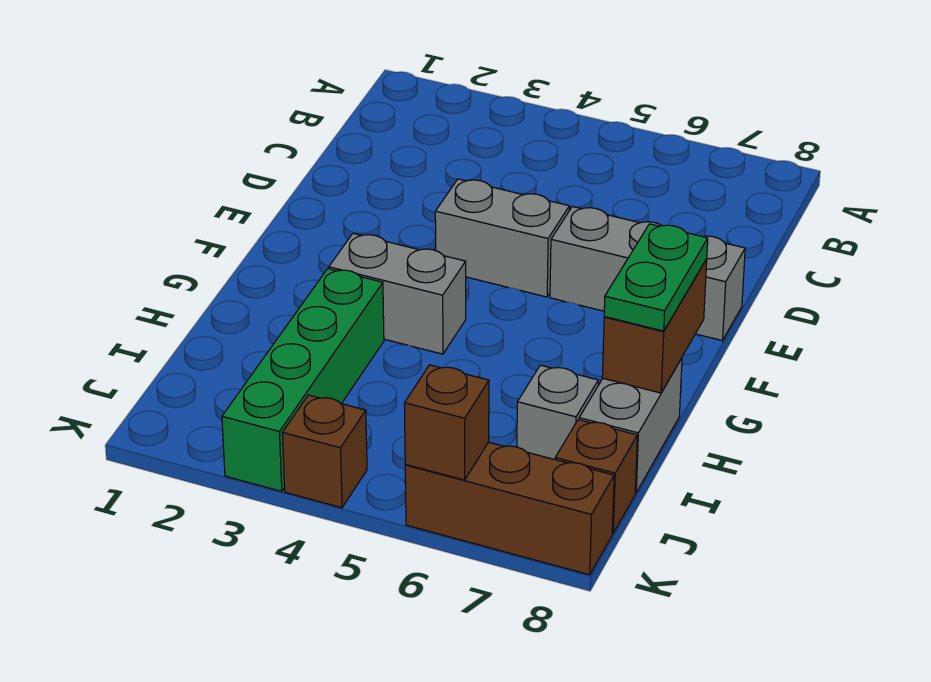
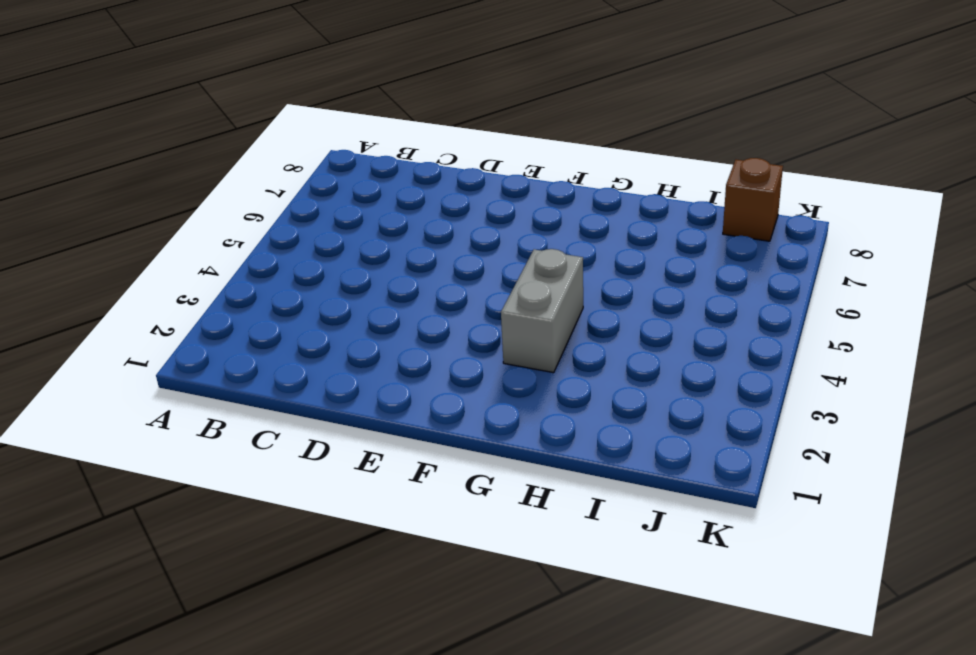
none -> grey brick E4:E5 level 1
none -> grey brick E6:E8 level 1
none -> green brick H3:K3 level 1

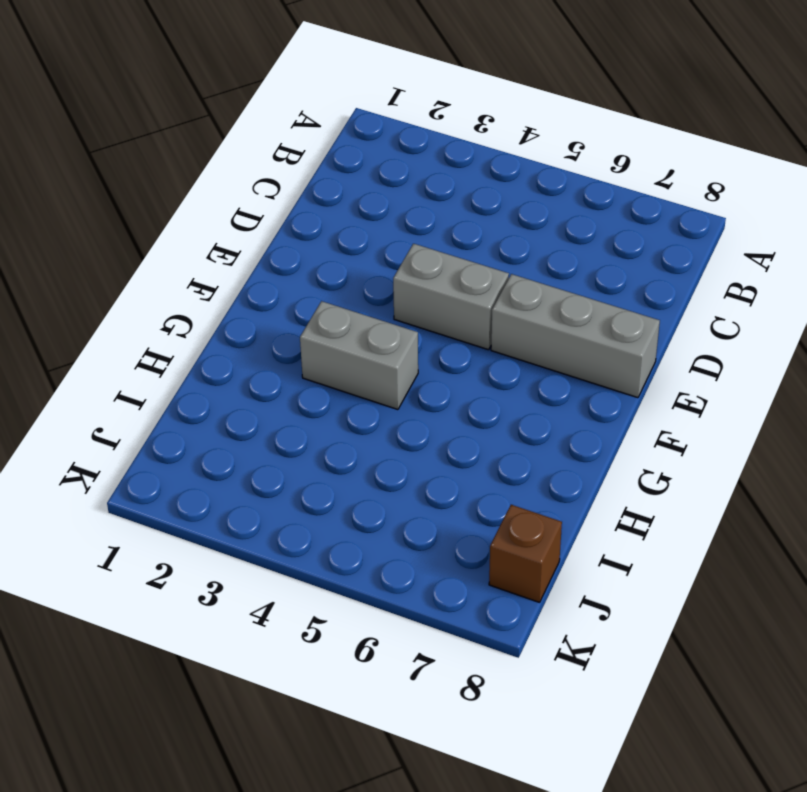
none -> green brick H3:K3 level 1
none -> grey brick H8:I8 level 1
none -> grey brick I7 level 1

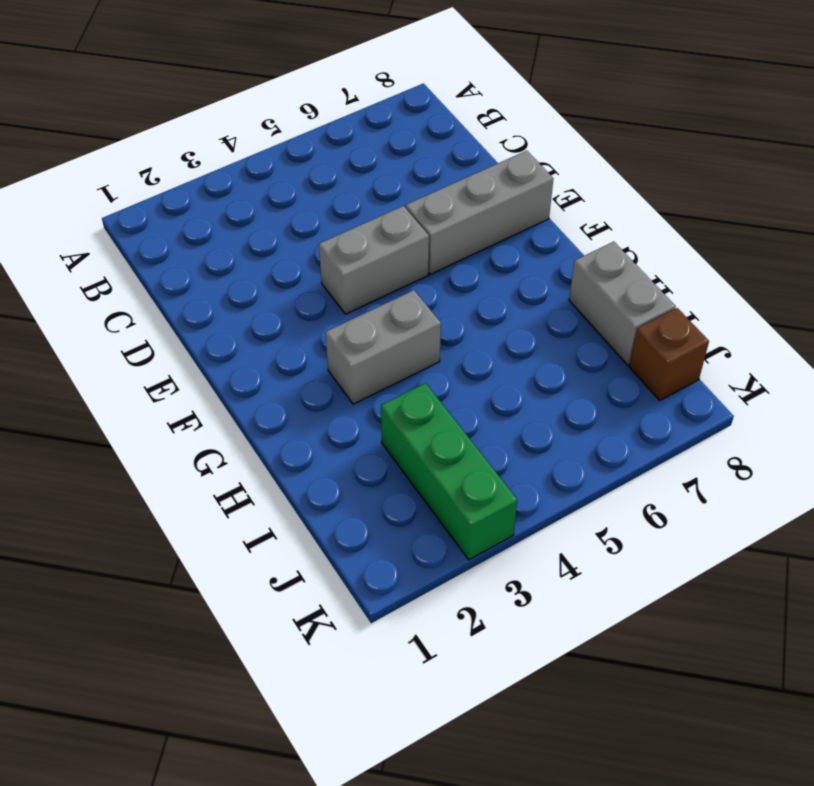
green brick I3:K3 level 1 -> green brick H3:K3 level 1
none -> grey brick I7 level 1
none -> brown brick K4 level 1
none -> brown brick K6:K8 level 1

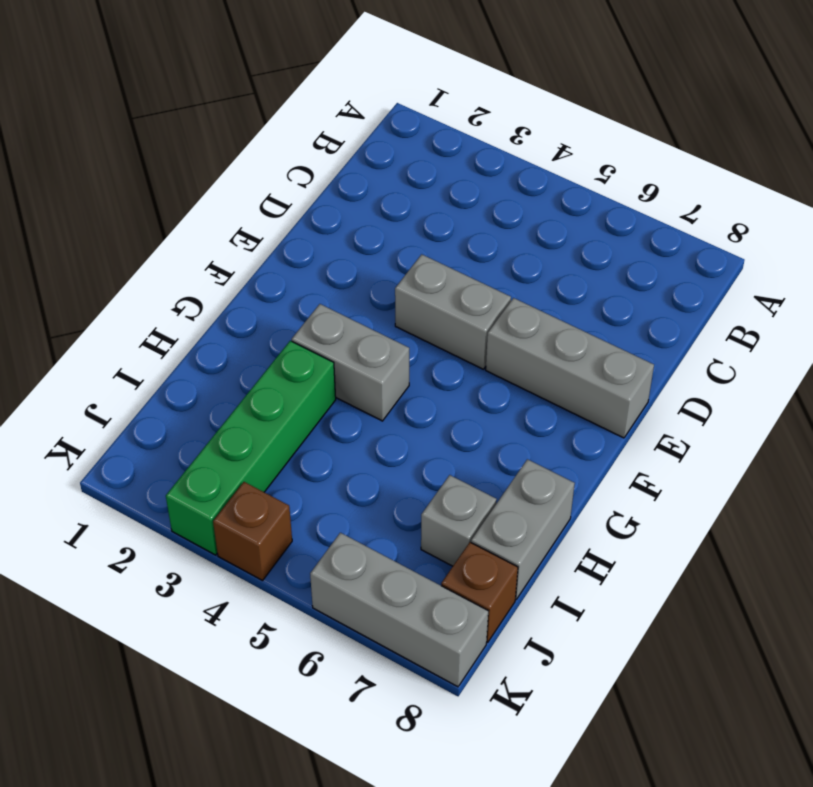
grey brick K6:K8 level 1 -> brown brick K6:K8 level 1
none -> brown brick G8:H8 level 2
none -> brown brick K6 level 2
none -> green plate G8:H8 level 3

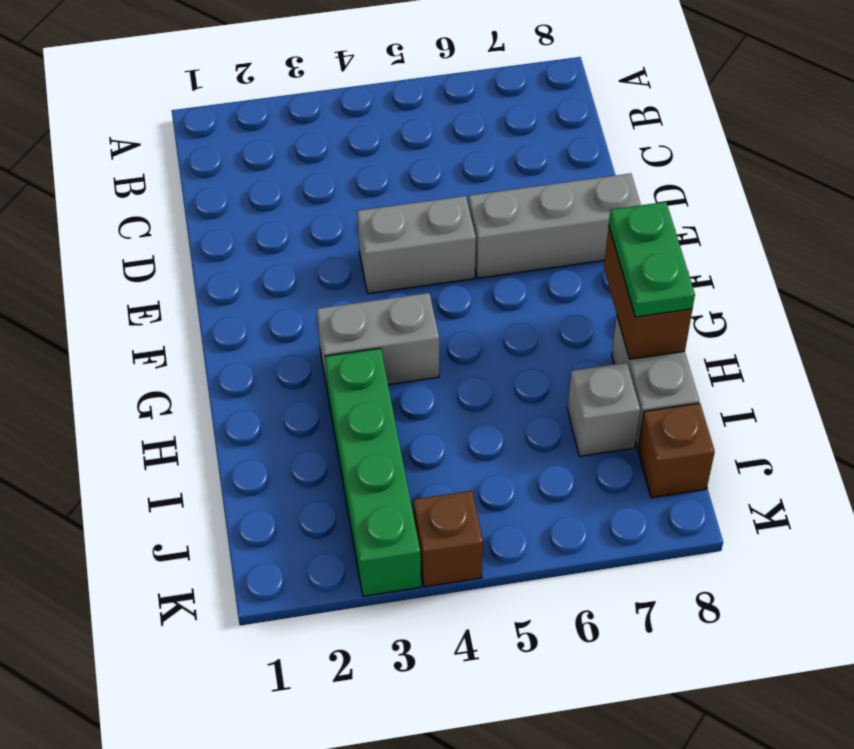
none -> brown brick K6:K8 level 1
none -> brown brick K6 level 2

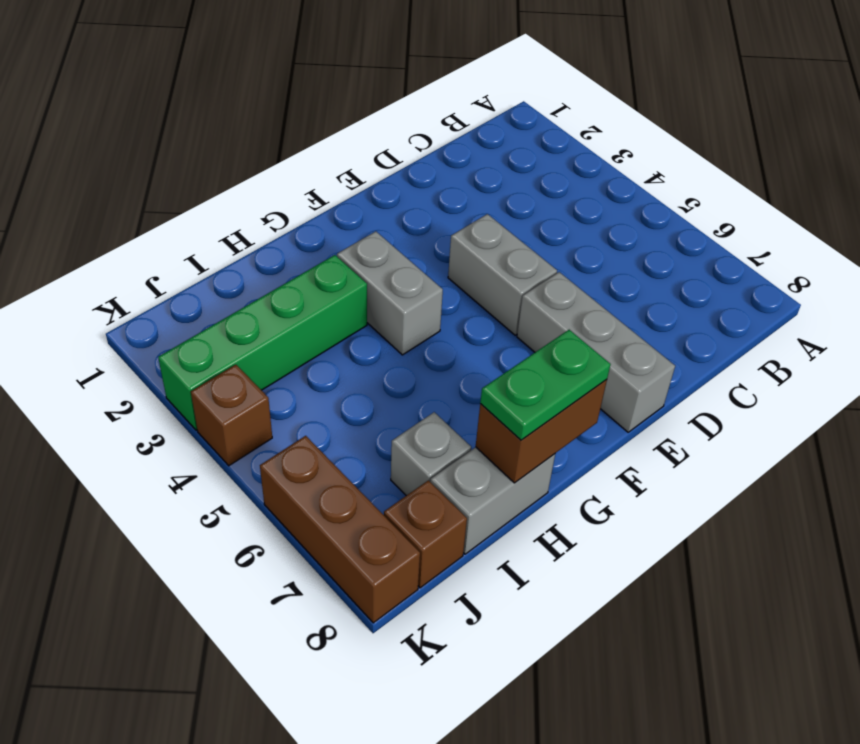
none -> brown brick K6 level 2

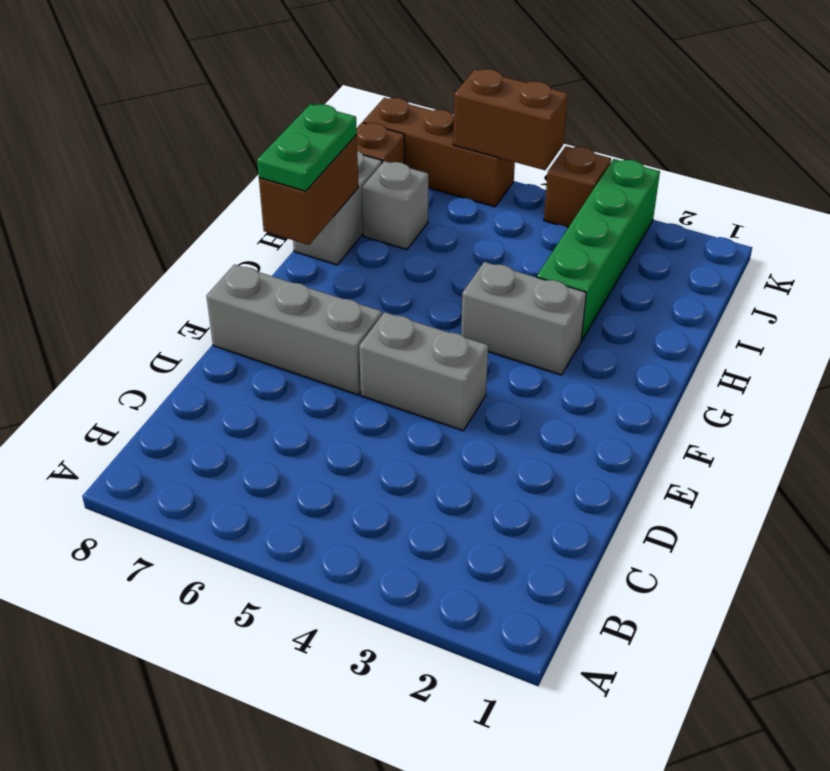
brown brick K5:K6 level 2 -> brown brick K6 level 2

